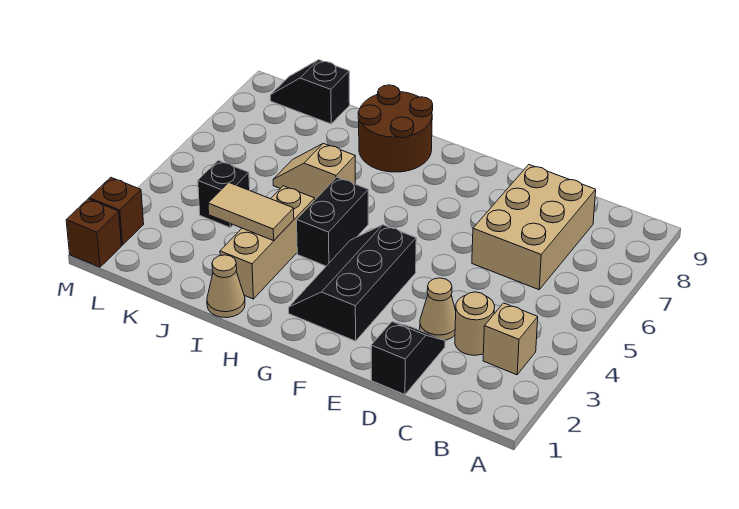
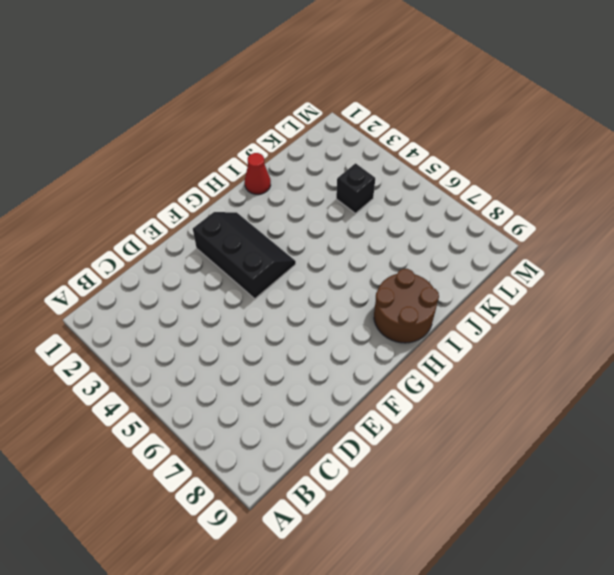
red cone I1 level 1 -> tan cone I1 level 1
none -> tan brick B3 level 1
none -> tan round brick C3 level 1
none -> tan brick C6:D8 level 1

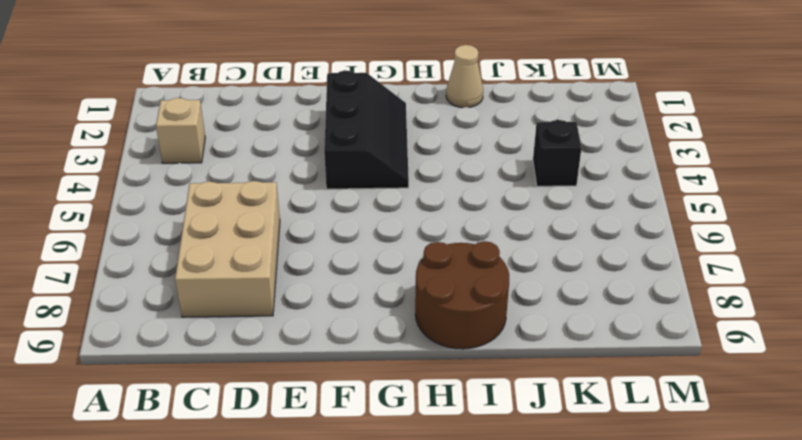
none -> tan round brick C3 level 1
none -> black slope D1:D2 level 1 top 1
none -> tan cone D3 level 1

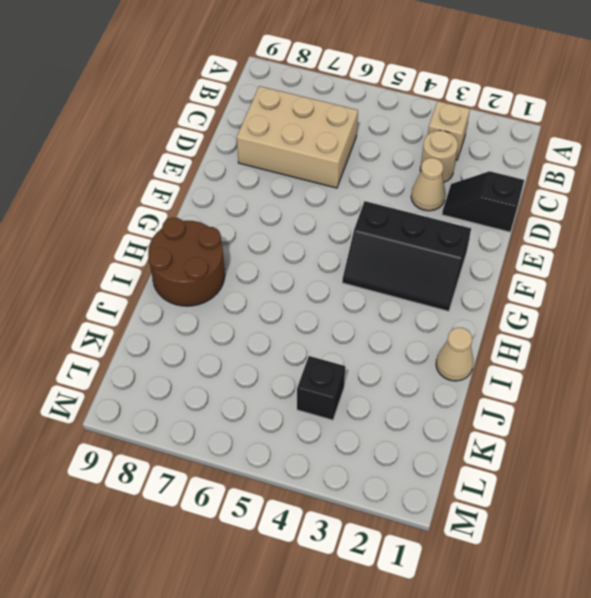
none -> black brick H4:H5 level 1
none -> tan brick I2:I4 level 1
none -> tan slope I6:J6 level 1 top I

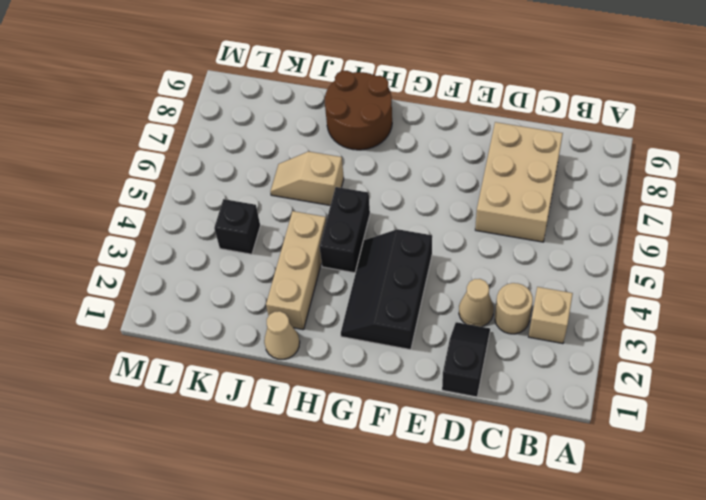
none -> black slope K9:L9 level 1 top K
none -> brown brick M1 level 1
none -> brown brick M2 level 1

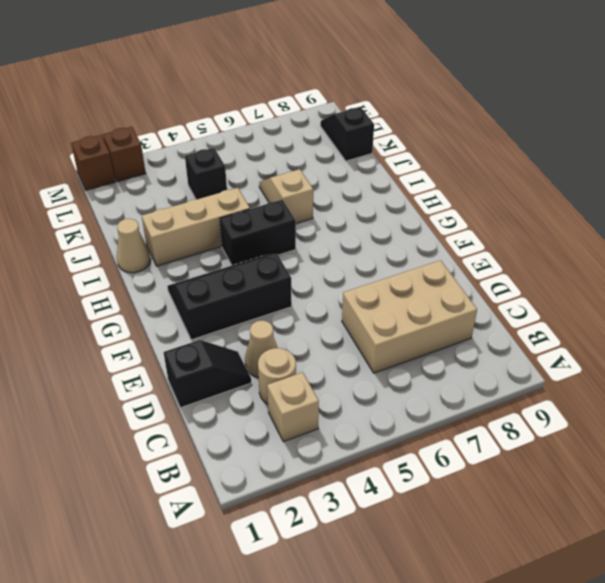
none -> brown round brick H8:I9 level 1
none -> tan tile I3:J3 level 2

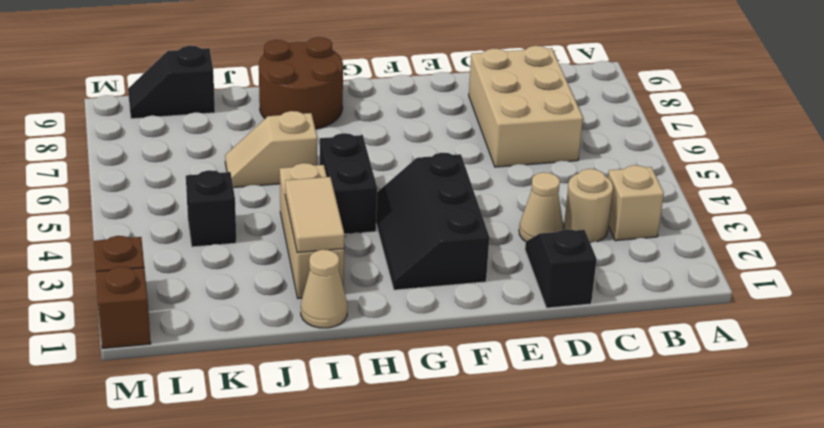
tan tile I2:I3 level 2 -> tan tile I3:J3 level 2

